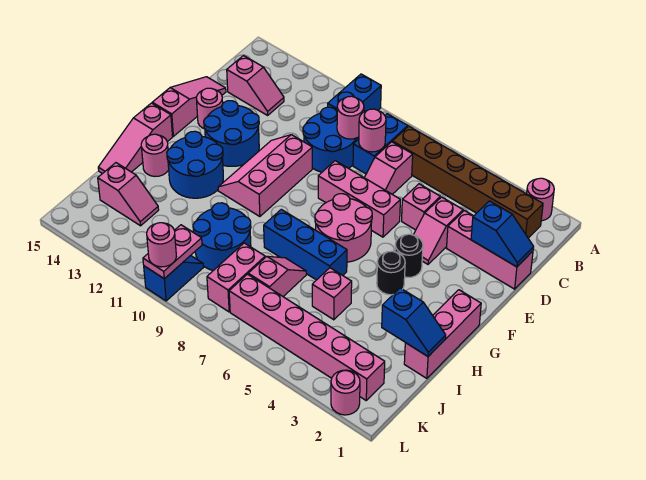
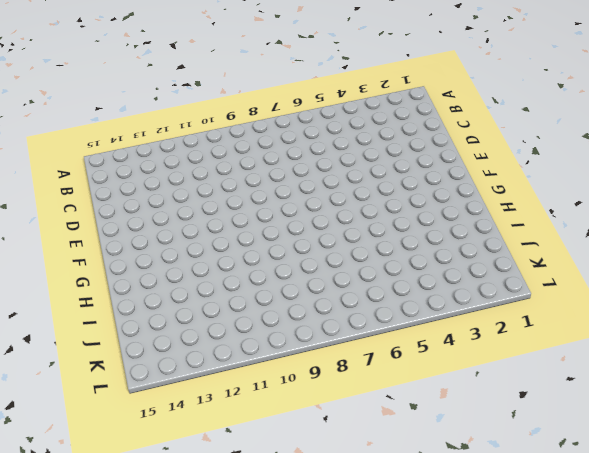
none -> pink round brick A2 level 1
none -> blue brick A10:B10 level 1
none -> brown brick B2:B7 level 1
none -> blue brick B8:C8 level 1

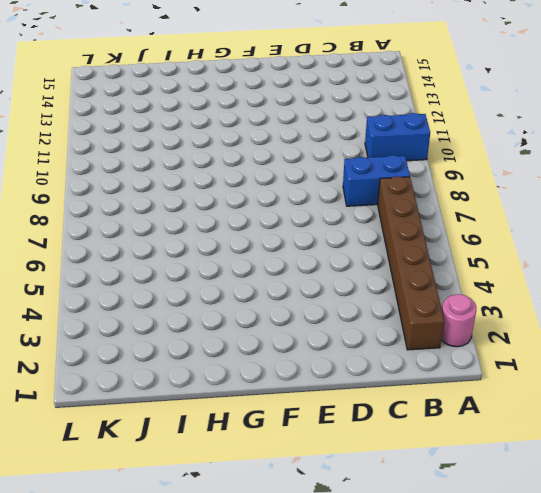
none -> pink slope C7:D7 level 1 top C
none -> blue round brick C9:D10 level 1
none -> pink slope C13:C14 level 1 top 14
none -> pink brick D1:D3 level 1

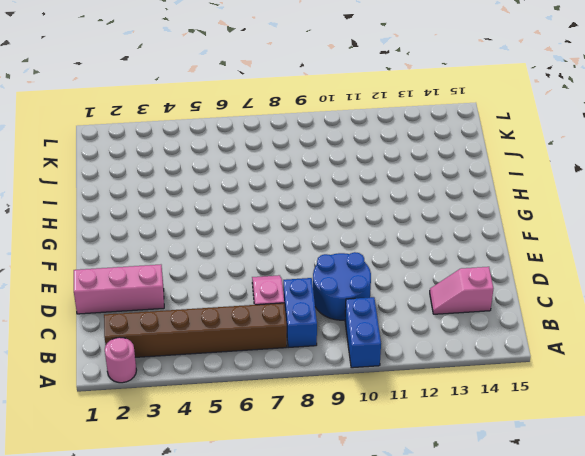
none -> pink slope D4:E4 level 1 top D
none -> pink brick D5 level 1
none -> pink slope D15:F15 level 1 top F
none -> pink brick E6:E8 level 1

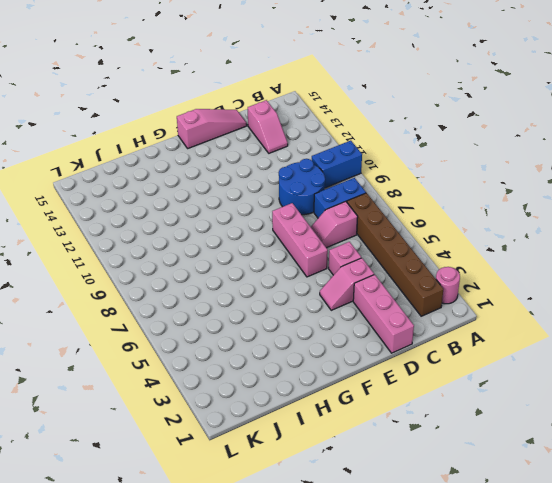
none -> pink slope E10:G11 level 1 top 10
none -> blue round brick E12:F13 level 1
none -> pink round brick E14 level 1
none -> black round brick F4 level 1

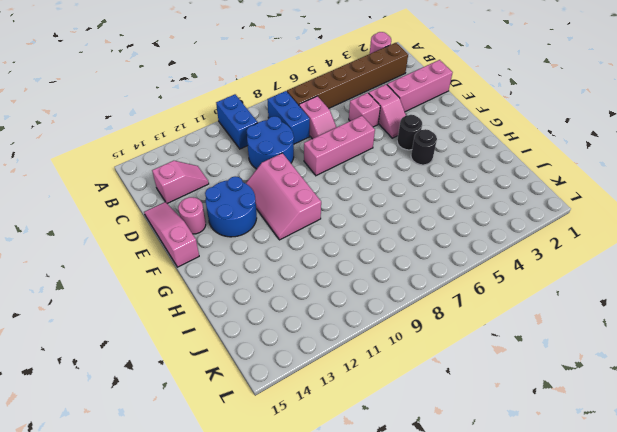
none -> pink round brick F6:G7 level 1
none -> pink brick G1:I1 level 1
none -> blue round brick G12:H13 level 1
none -> pink slope G15:I15 level 1 top G

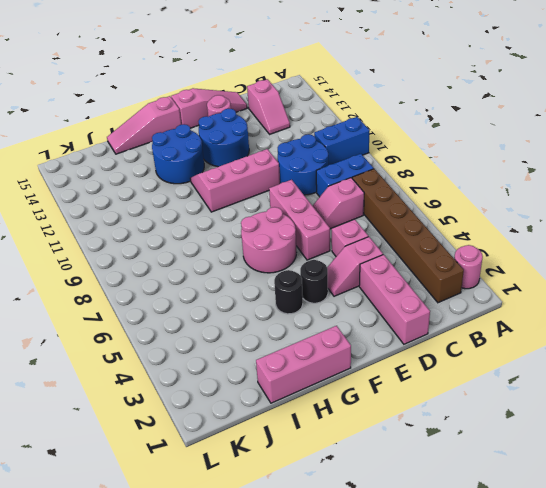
none -> blue brick H6:H8 level 1
none -> pink round brick H14 level 1
none -> pink brick I5 level 1
none -> pink slope I7:J7 level 1 top J

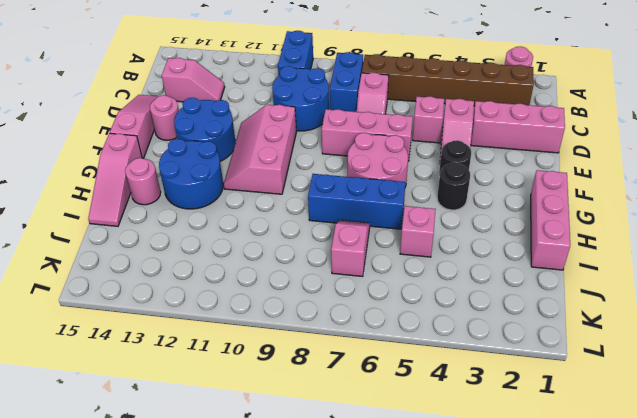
none -> blue round brick I9:J10 level 1
none -> pink brick J8:K8 level 1
none -> pink slope J13:J14 level 1 top 14
none -> pink brick K2:K7 level 1

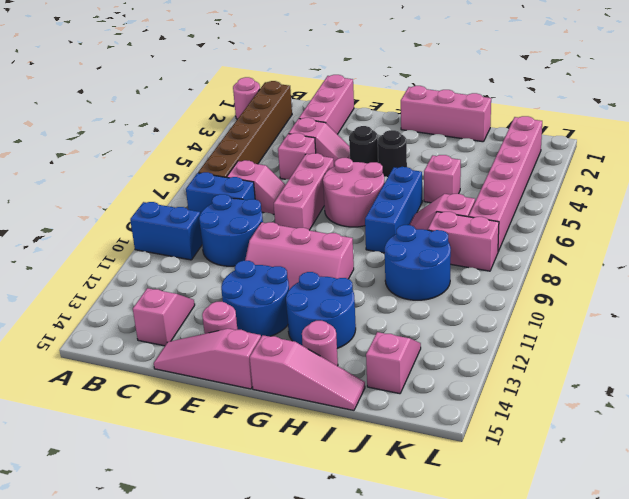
none -> blue slope K10:L10 level 1 top L
none -> pink round brick L2 level 1
none -> pink round brick C8 level 2
none -> pink round brick C9 level 2

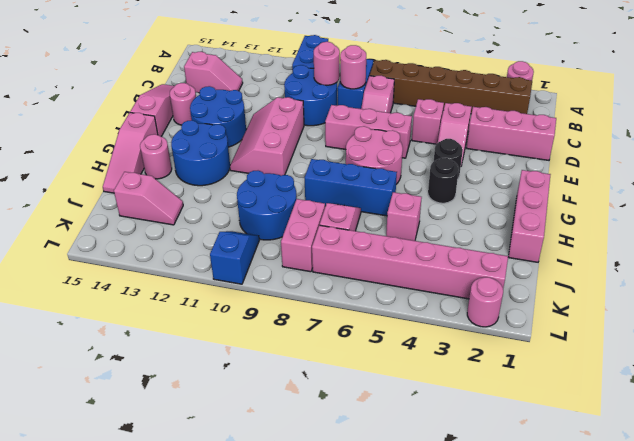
none -> blue slope D1:D2 level 2 top 2
none -> blue slope I1:I2 level 2 top 2
none -> pink plate K10:L10 level 2
none -> pink round brick L10 level 3

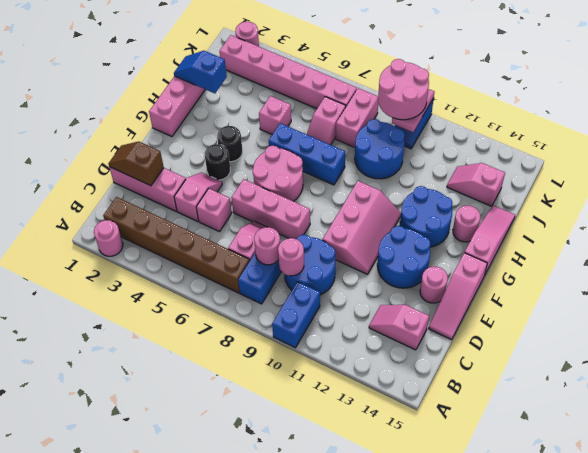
brown slope D1:D2 level 2 top 2 -> blue slope D1:D2 level 2 top 2
pink round brick K9:L10 level 3 -> pink round brick L10 level 3

